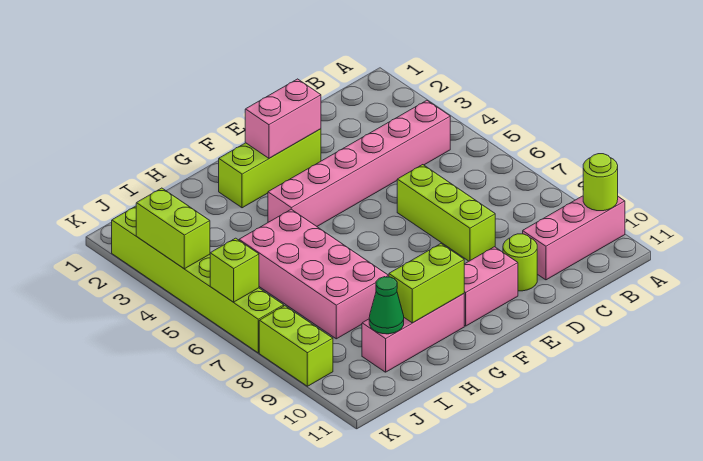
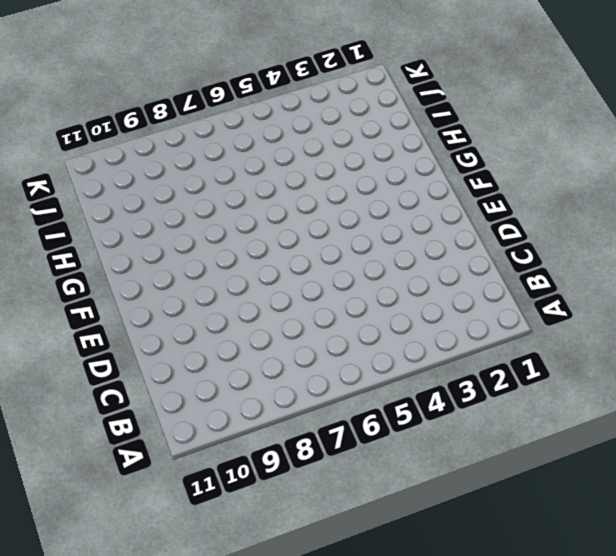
none -> pink brick A10:C10 level 1
none -> pink brick B4:G4 level 1
none -> lime brick D6:D8 level 1

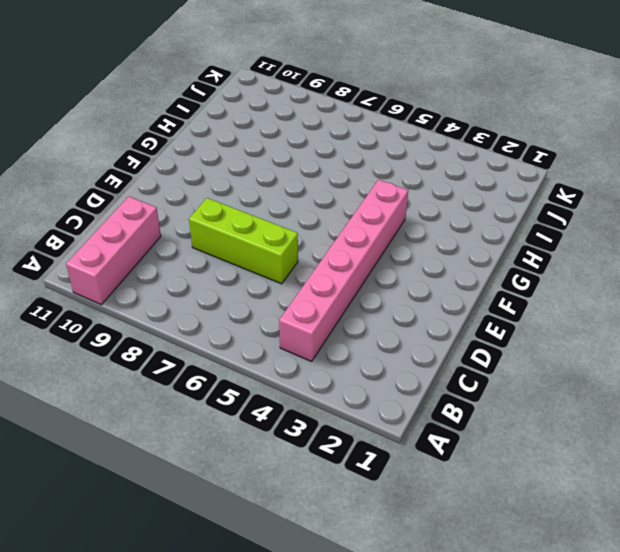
none -> lime round brick D10 level 1
none -> lime brick E2:G2 level 1
none -> pink brick E10:F10 level 1

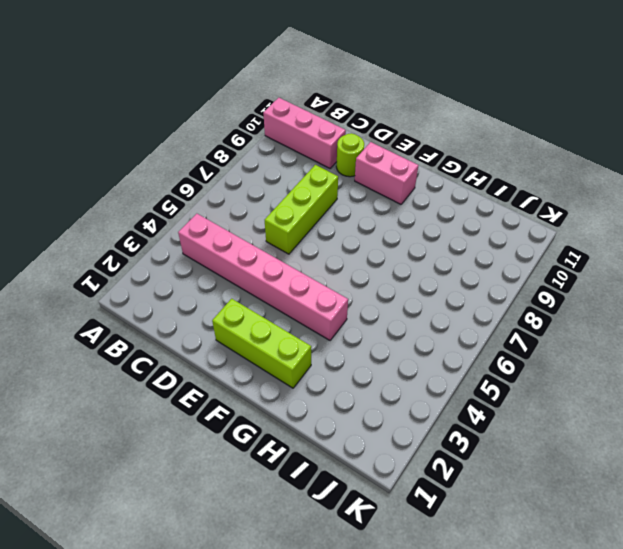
none -> pink brick G10:I10 level 1
none -> pink brick H5:I8 level 1
none -> lime brick K2:K7 level 1

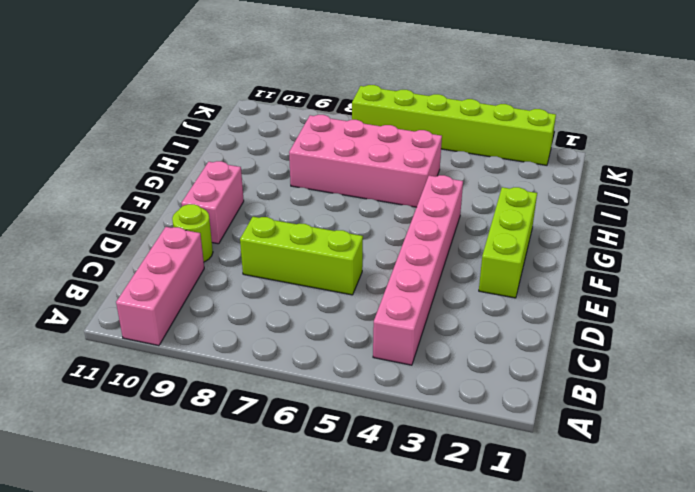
none -> pink brick G10:I10 level 1
none -> lime brick K8:K9 level 1
none -> lime round brick A10 level 2

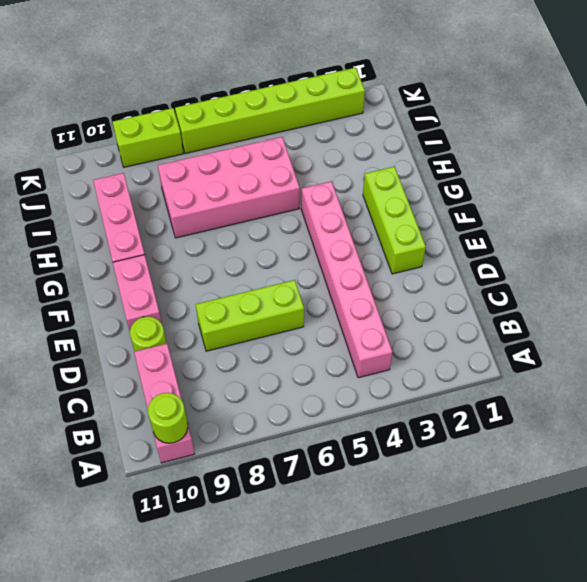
none -> pink brick E2:F2 level 2
none -> lime brick G10:H10 level 2
none -> green cone I10 level 2

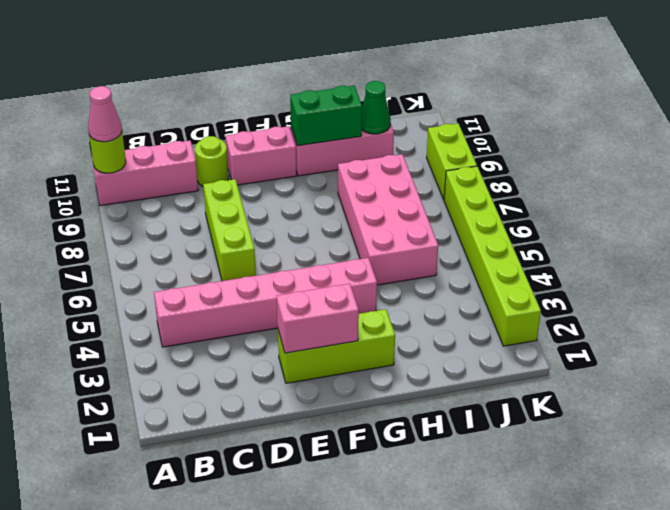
pink cone A10 level 3 -> none
green brick G10:H10 level 2 -> lime brick G10:H10 level 2
none -> lime brick K3:K4 level 2
none -> lime brick K6 level 2

